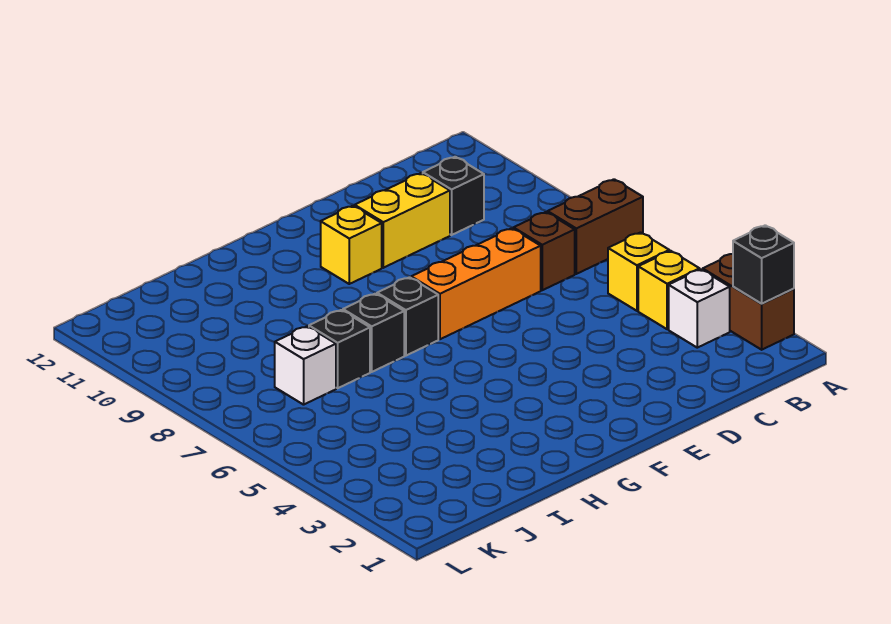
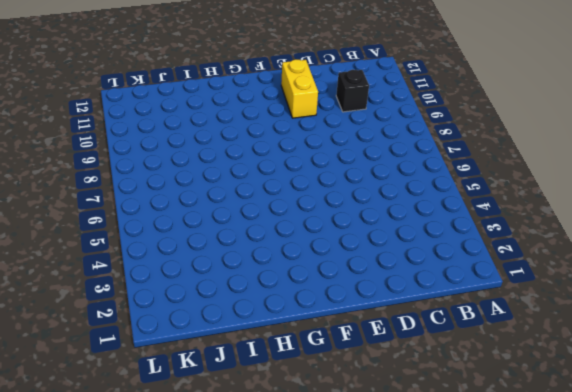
yellow brick E10:E11 level 1 -> yellow brick D10:E10 level 1
none -> brown brick A2:A3 level 1
none -> brown brick A7:B7 level 1
none -> white brick B3 level 1

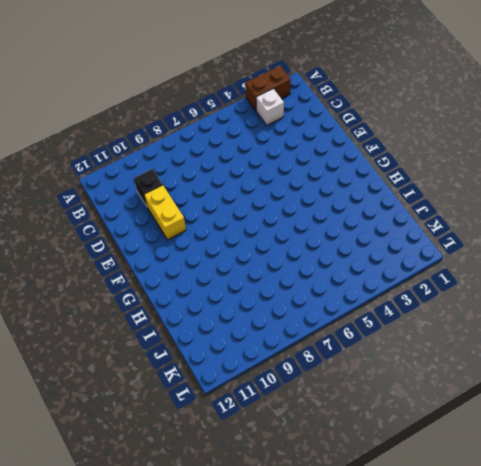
none -> brown brick A7:B7 level 1
none -> yellow brick B4 level 1
none -> yellow brick B5 level 1

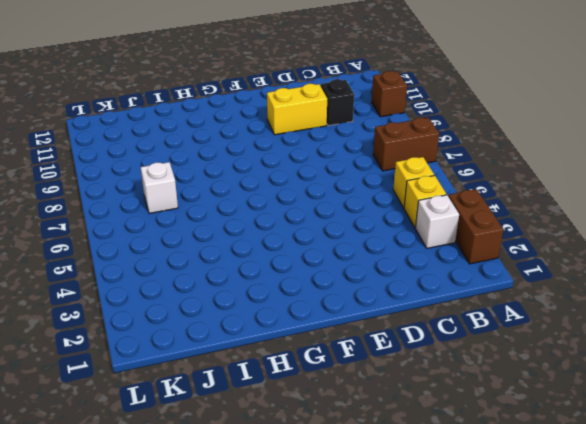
brown brick A10 level 1 -> brown brick C7 level 1
none -> orange brick D7:F7 level 1
none -> yellow brick F10 level 1
none -> black brick G7 level 1

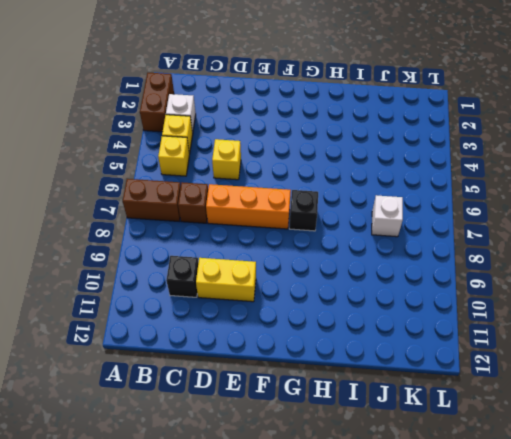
yellow brick D5 level 1 -> yellow brick F10 level 1
none -> black brick H7 level 1
none -> black brick I7 level 1
none -> black brick A2 level 2

